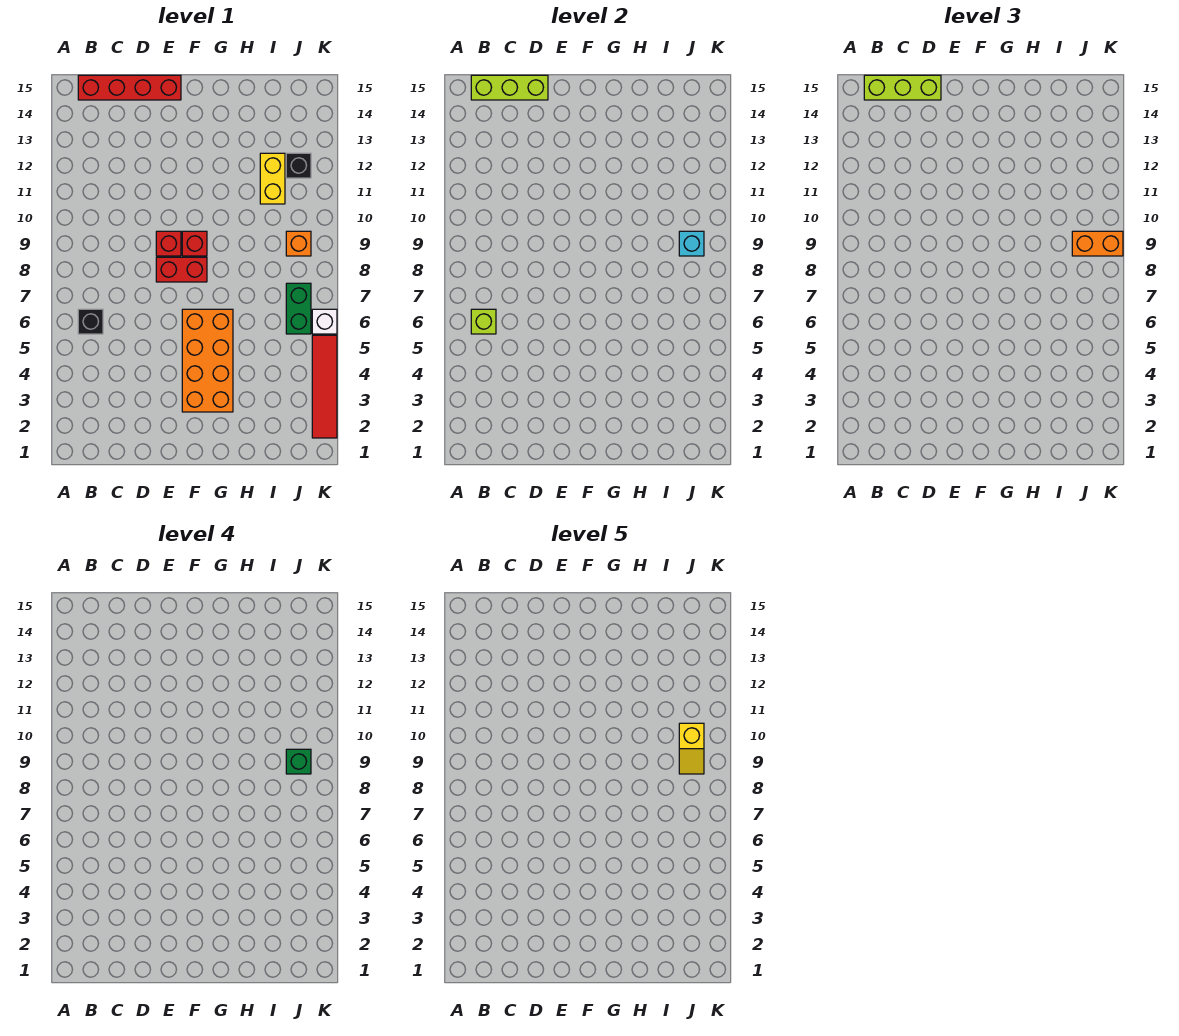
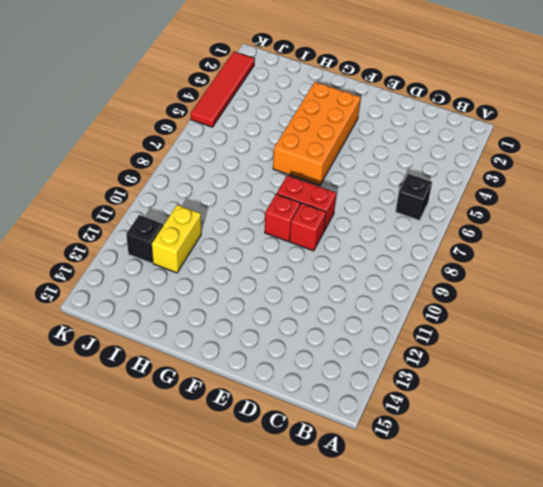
none -> red brick B15:E15 level 1
none -> green brick J6:J7 level 1
none -> orange brick J9 level 1

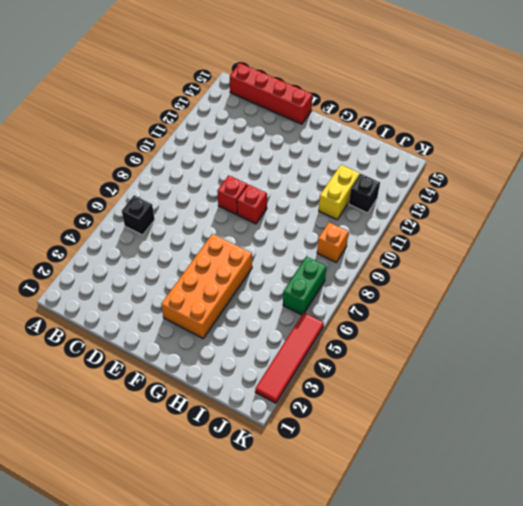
none -> red brick E8:F8 level 1
none -> white brick K6 level 1
none -> lime brick B6 level 2

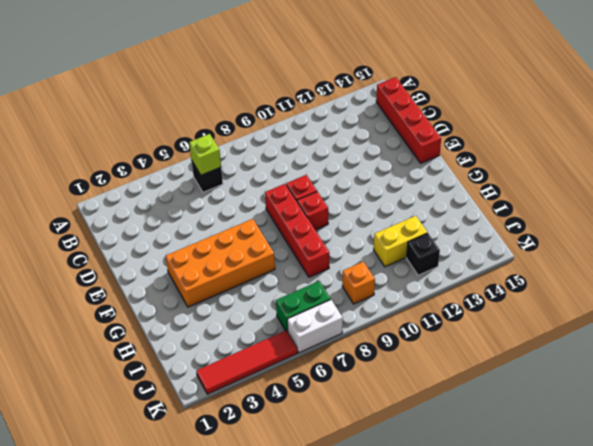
red brick E8:H8 level 1 -> red brick E8:F8 level 1
white brick K6:K7 level 1 -> white brick K6 level 1
none -> lime brick B15:D15 level 2
none -> cyan brick J9 level 2
none -> lime brick B15:D15 level 3

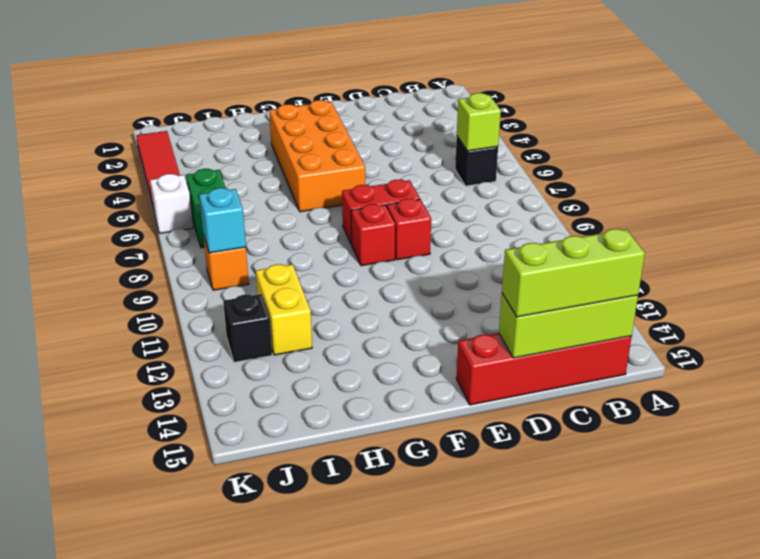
none -> orange brick J9:K9 level 3
none -> green brick J9 level 4
none -> yellow slope J9:J10 level 5 top 10

